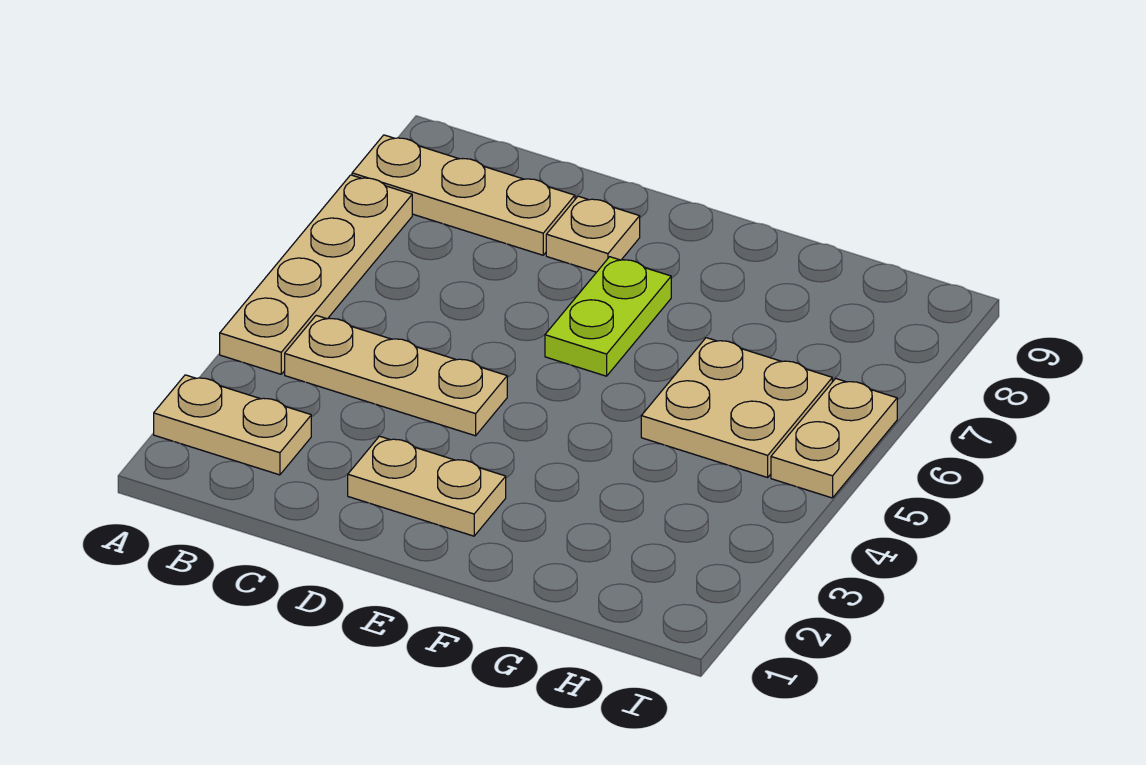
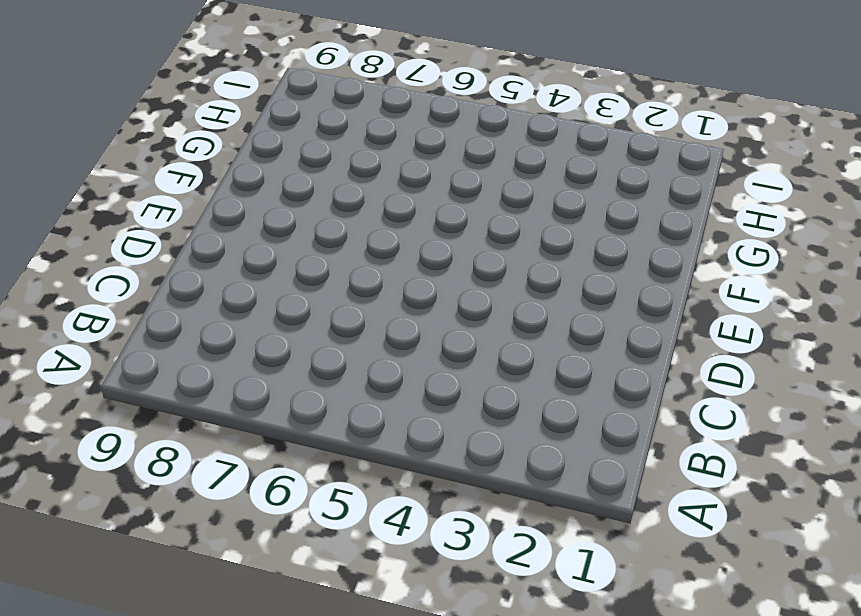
none -> tan plate A2:B2 level 1
none -> tan plate A4:A7 level 1

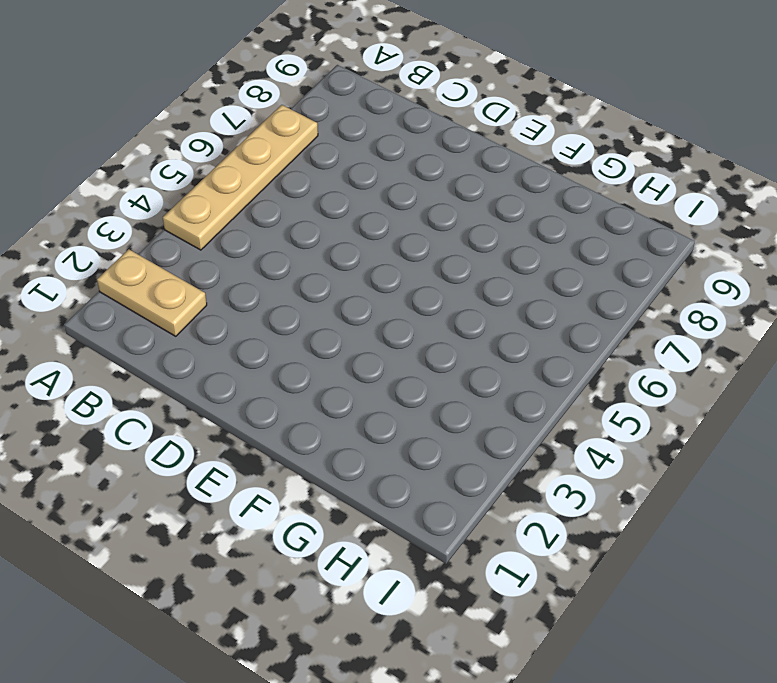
none -> tan plate A8:C8 level 1
none -> tan plate B4:D4 level 1

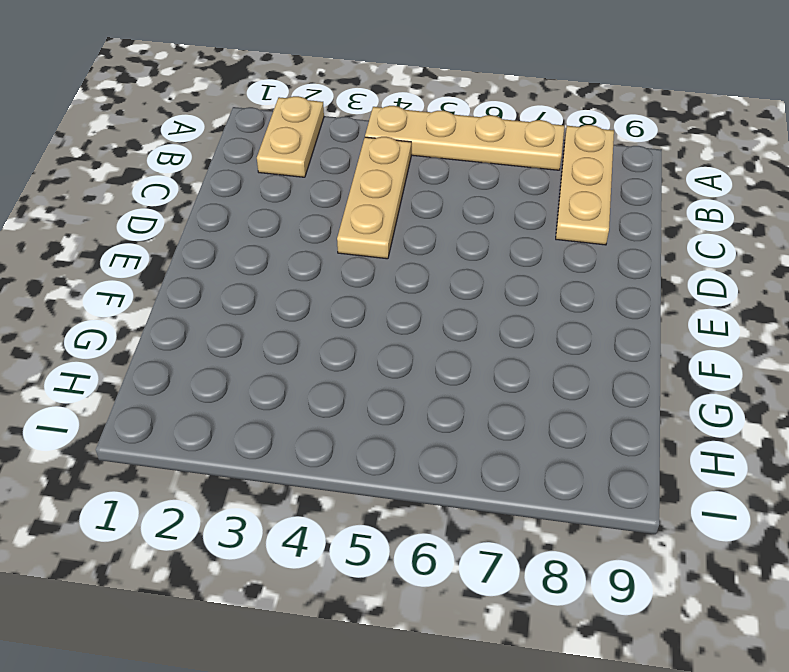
none -> tan plate D2:E2 level 1
none -> tan plate D8 level 1

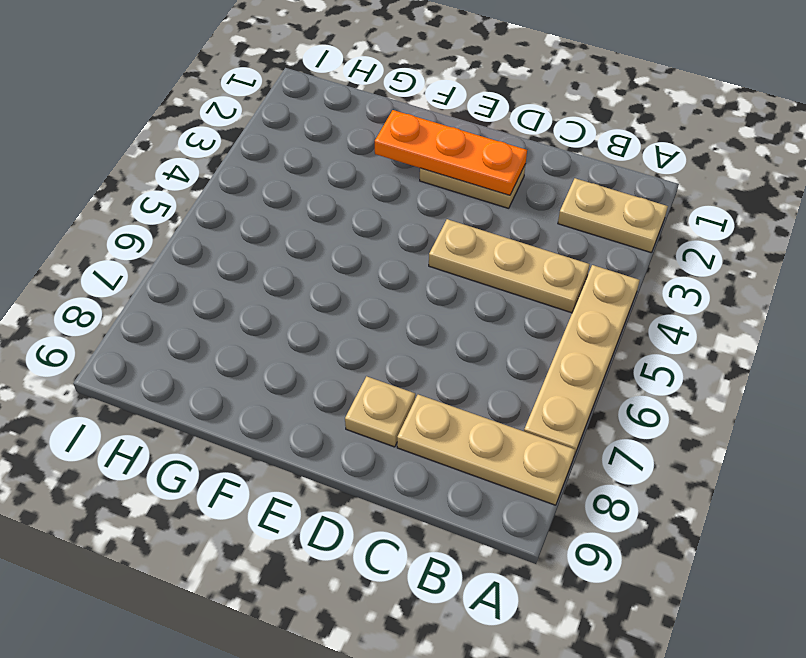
orange plate D2:F2 level 2 -> none
none -> lime plate E6:E7 level 1
none -> tan plate G5:H6 level 1

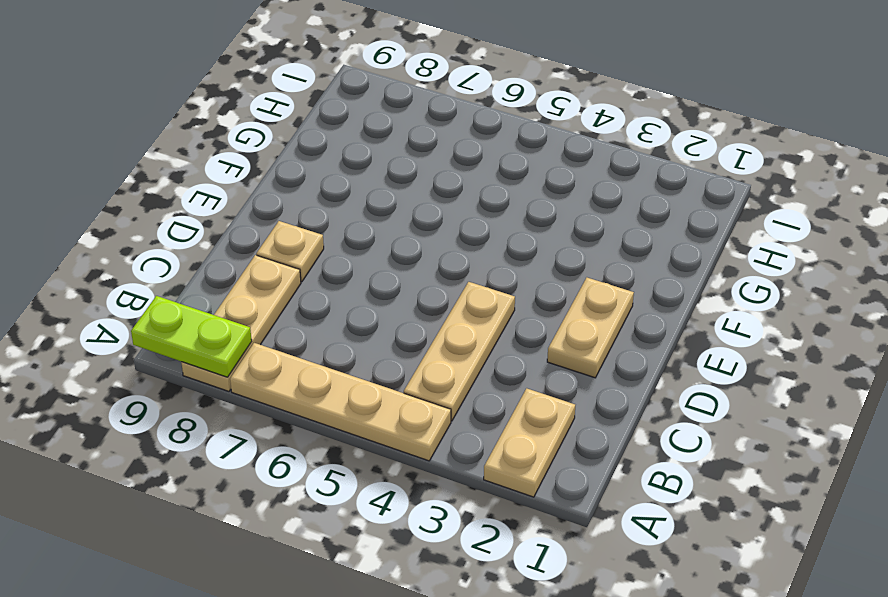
lime plate A8:A9 level 2 -> lime plate E6:E7 level 1
none -> tan plate G5:H6 level 1
none -> tan plate I5:I6 level 1

